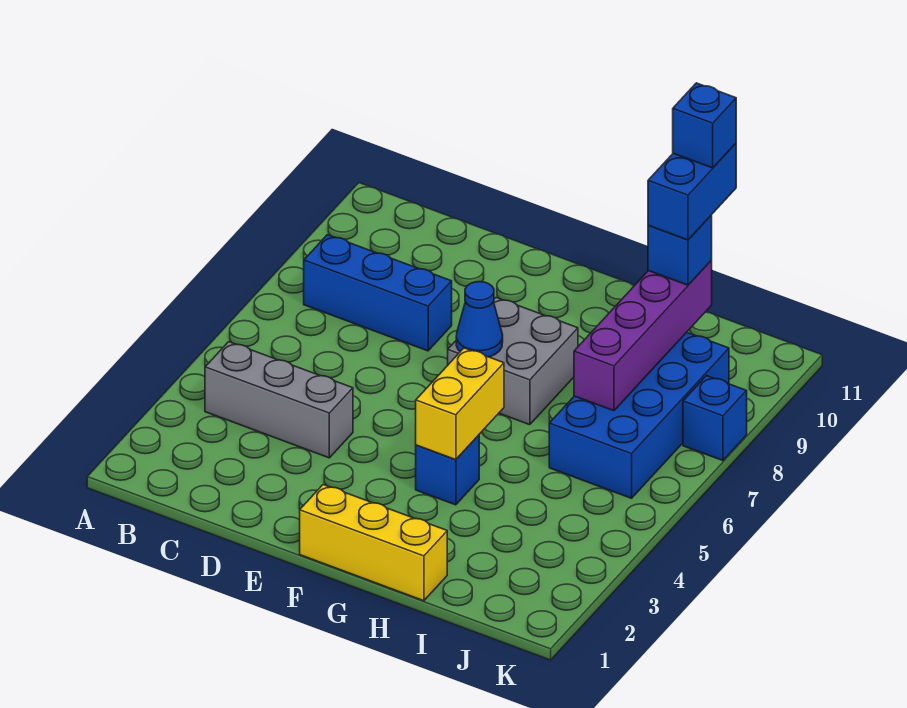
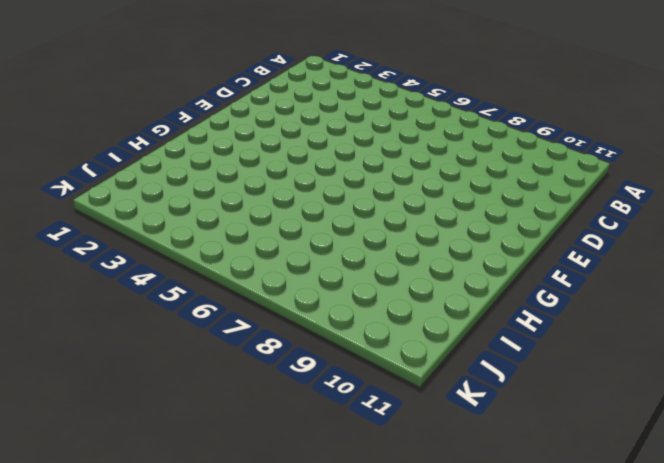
none -> grey brick B4:D4 level 1
none -> blue brick B8:D8 level 1
none -> yellow brick F1:H1 level 1

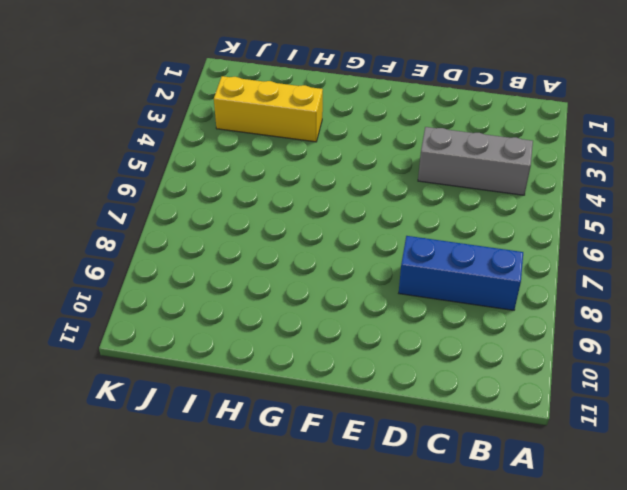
yellow brick H3:J3 level 1 -> yellow brick F1:H1 level 1
none -> grey brick F7:G8 level 1
none -> blue brick G4 level 1
none -> blue brick I6:J9 level 1

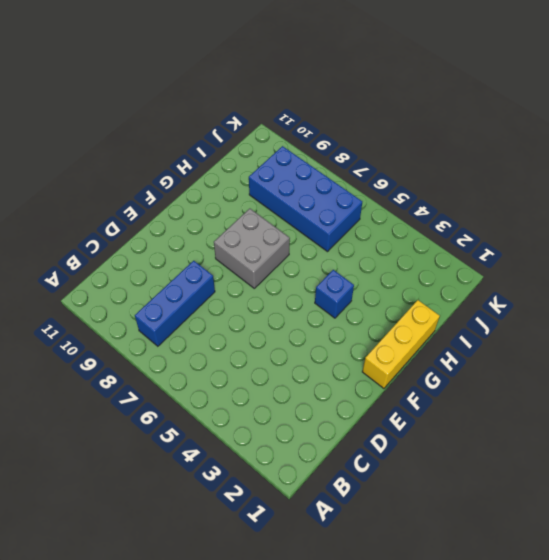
none -> grey brick B4:D4 level 1
none -> blue brick K8 level 1
none -> blue cone F7 level 2

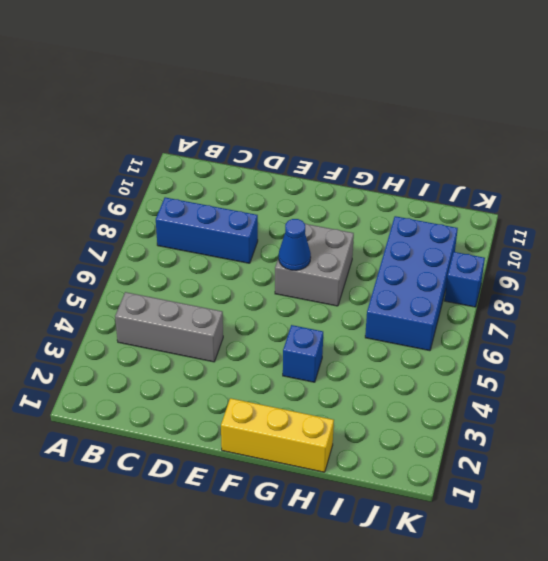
none -> yellow brick G4:G5 level 2
none -> purple brick I7:I10 level 2
none -> blue brick I10 level 3

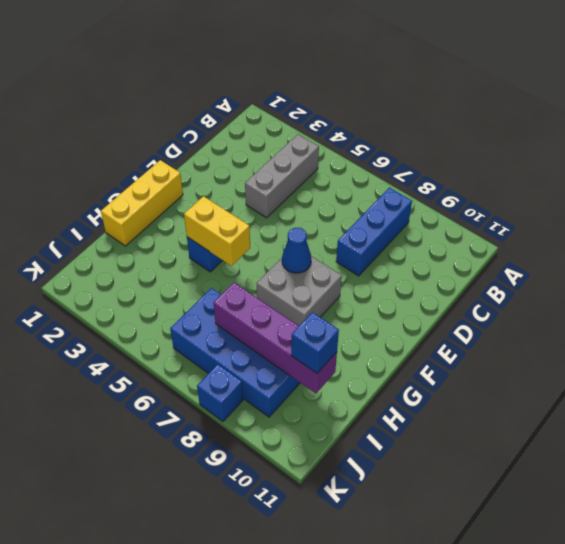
none -> blue brick I10:I11 level 4
none -> blue brick I11 level 5

